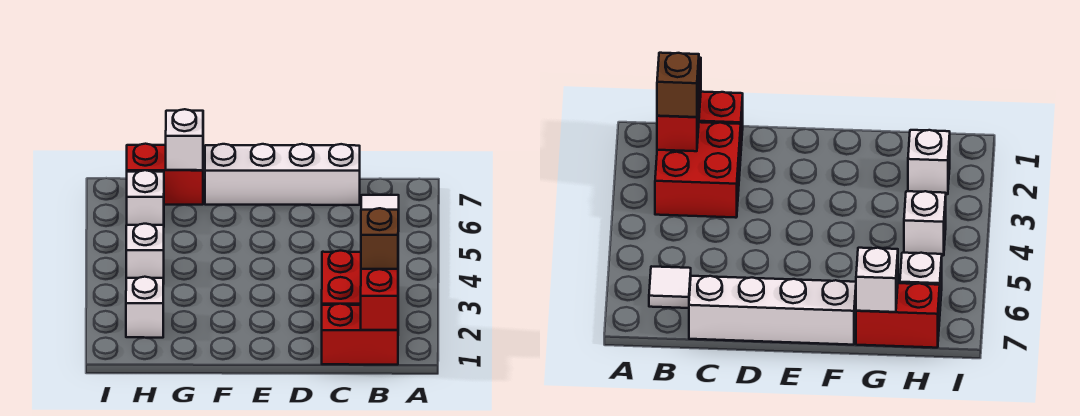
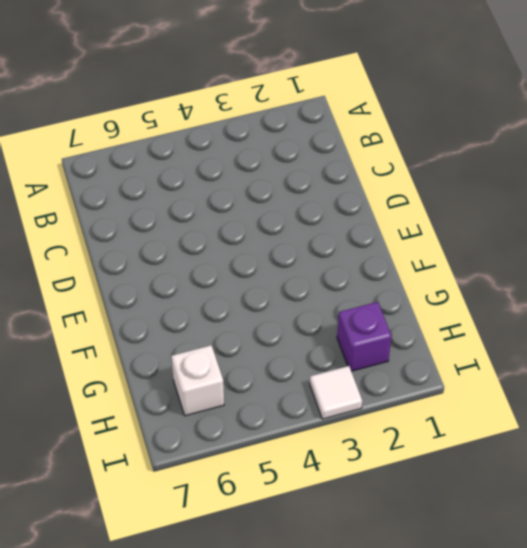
purple brick H2 level 1 -> white brick H2 level 1
white tile I3 level 1 -> white tile B6 level 1
none -> red brick B1:C1 level 1
none -> red brick B2:C3 level 1

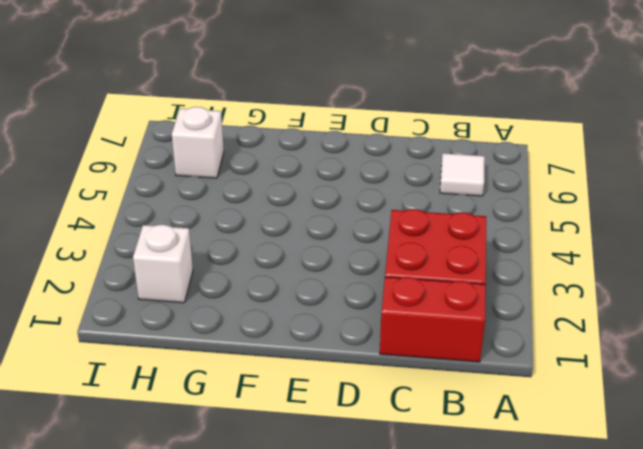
none -> white brick C7:F7 level 1
none -> red brick G7:H7 level 1

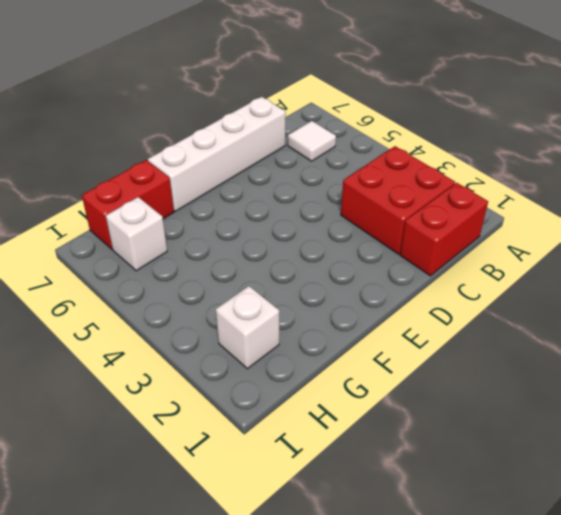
none -> white brick H4 level 1
none -> red brick B1:B2 level 2

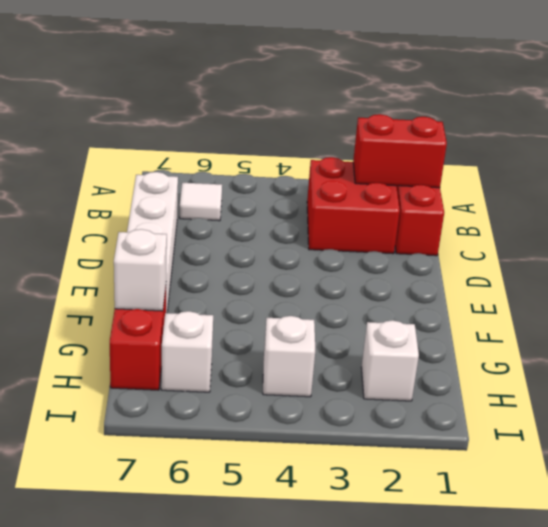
none -> brown brick B2 level 3

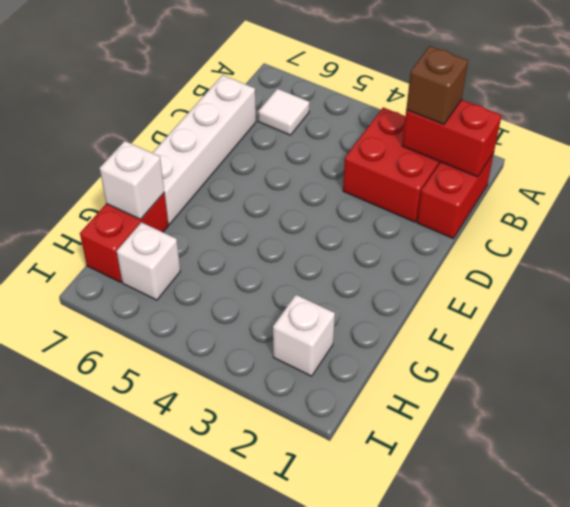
none -> white brick H4 level 1

